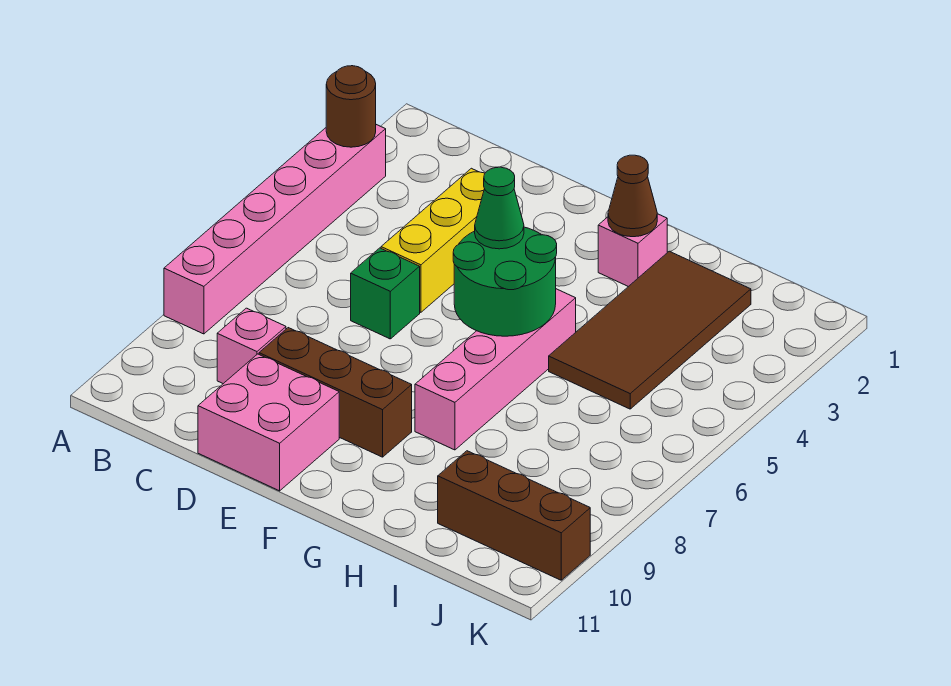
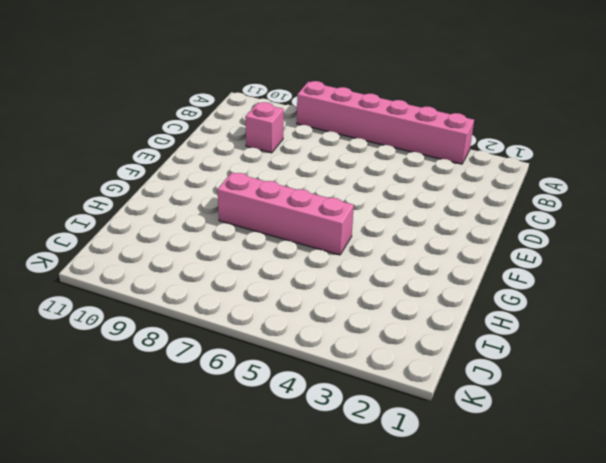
none -> yellow brick D3:D5 level 1
none -> green brick D6 level 1
none -> brown brick D9:F9 level 1

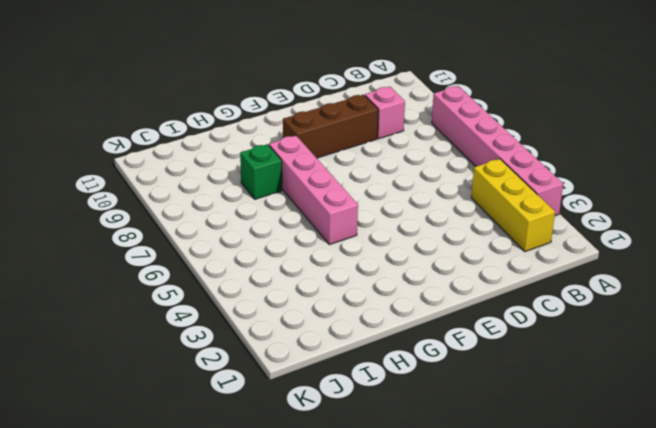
yellow brick B2:B4 level 1 -> yellow brick D3:D5 level 1
green brick H8 level 1 -> green brick D6 level 1
none -> pink brick D10:E11 level 1
none -> pink brick G2 level 1
none -> brown tile H2:I5 level 1

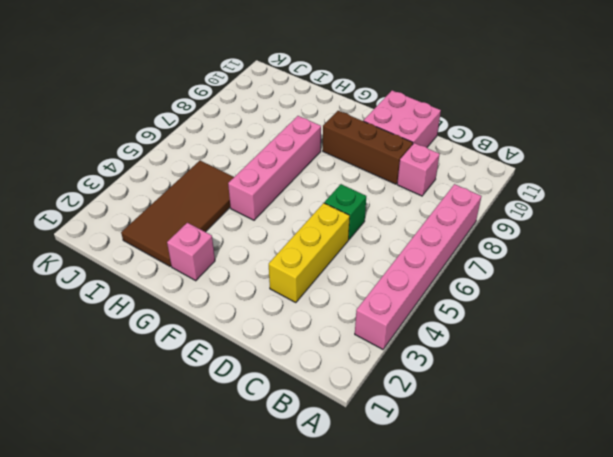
none -> brown brick I10:K10 level 1
none -> brown round brick A3 level 2
none -> green round brick F5:G6 level 2

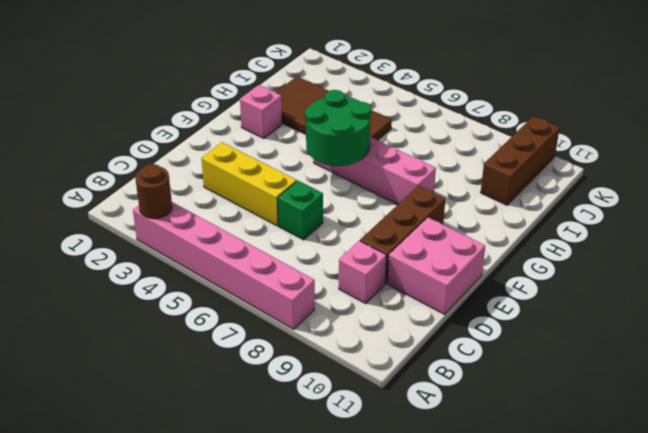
none -> brown cone G2 level 2
none -> green cone F5 level 3

